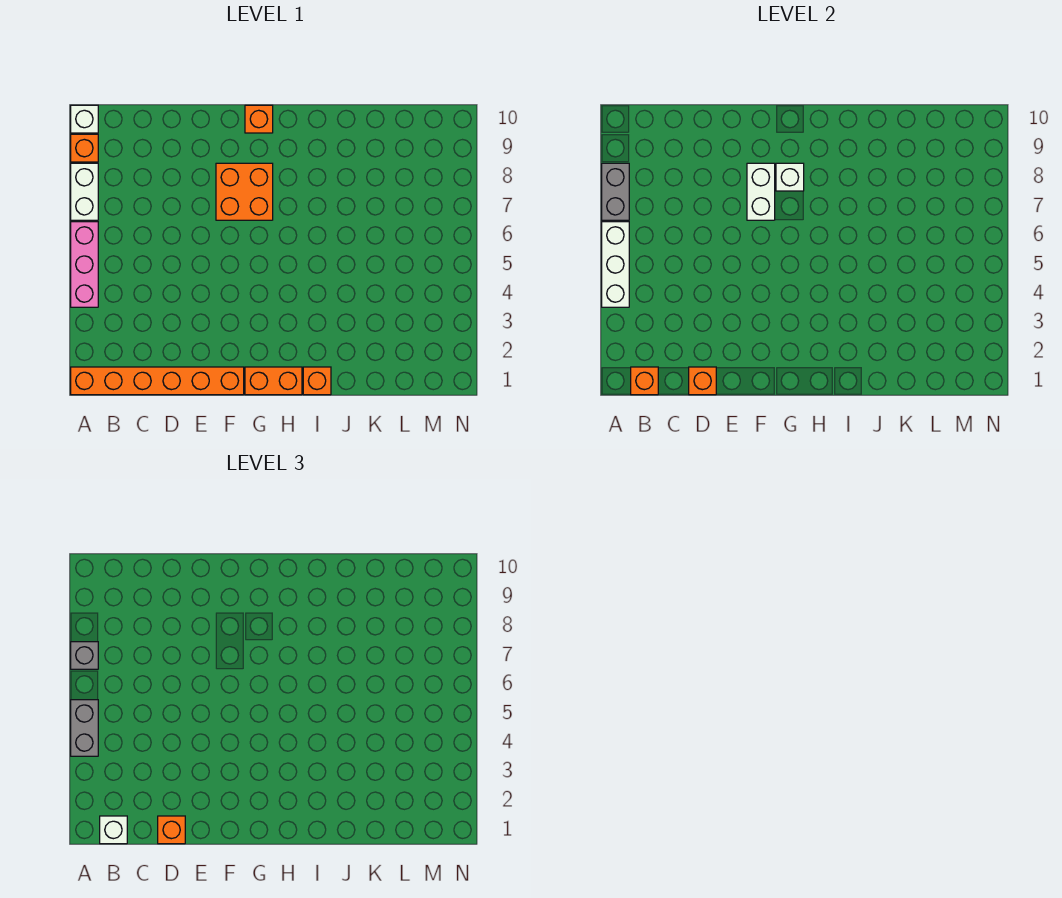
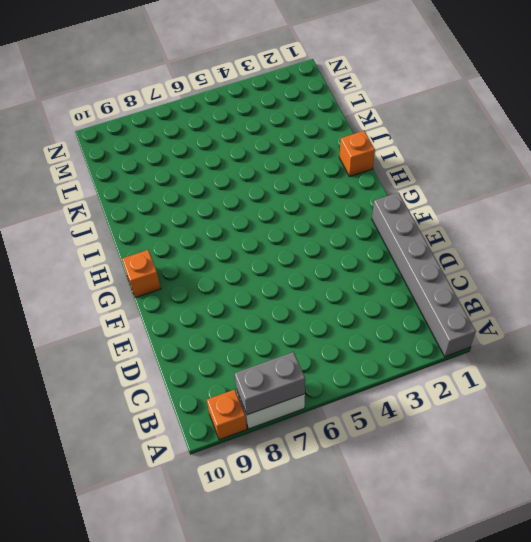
grey brick A1:F1 level 1 -> orange brick A1:F1 level 1
none -> pink brick A4:A6 level 1
none -> white brick A10 level 1
none -> orange brick F7:G8 level 1

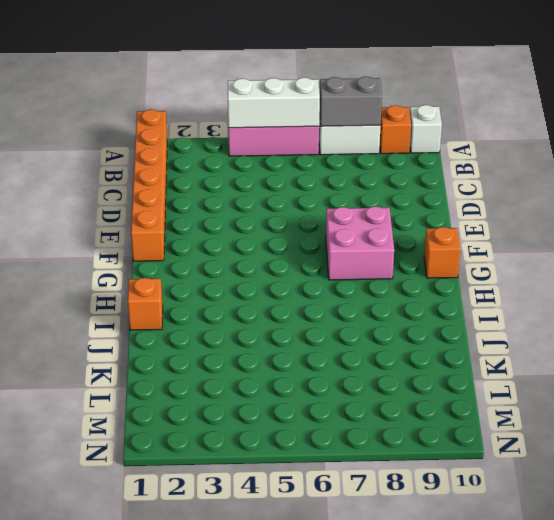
pink brick F7:G8 level 1 -> orange brick F7:G8 level 1
none -> orange brick G1:H1 level 1
none -> orange brick B1 level 2
none -> orange brick D1 level 2

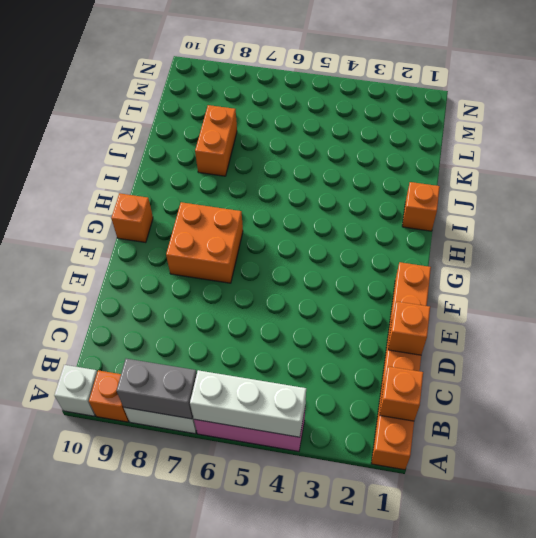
orange brick J8:K8 level 1 -> orange brick G1:H1 level 1
none -> white brick F7:F8 level 2
none -> white brick G8 level 2
none -> grey brick A4:A5 level 3

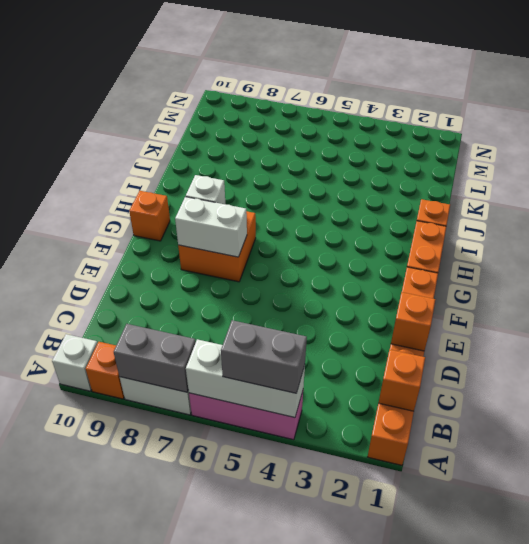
none -> grey brick A7 level 3
none -> white brick B1 level 3
none -> orange brick D1 level 3

